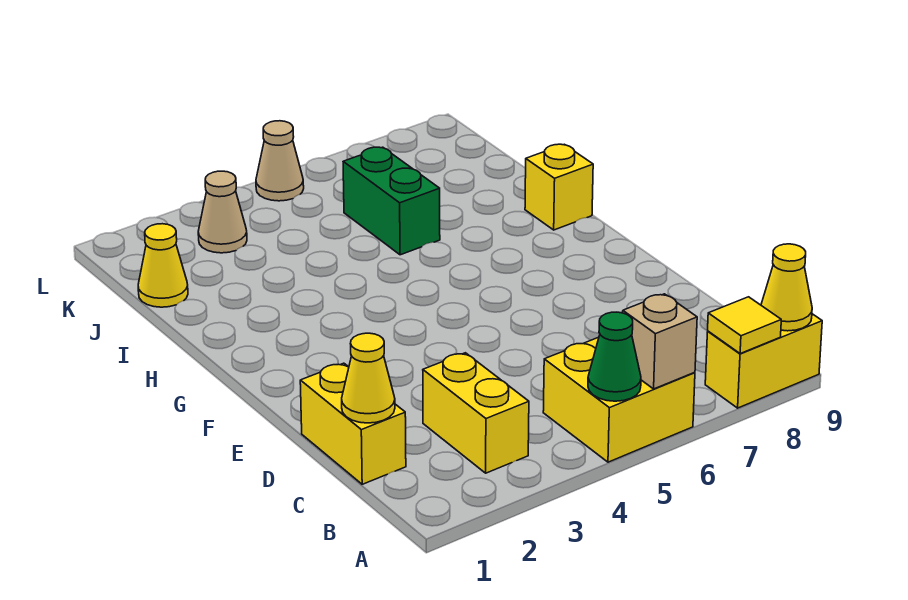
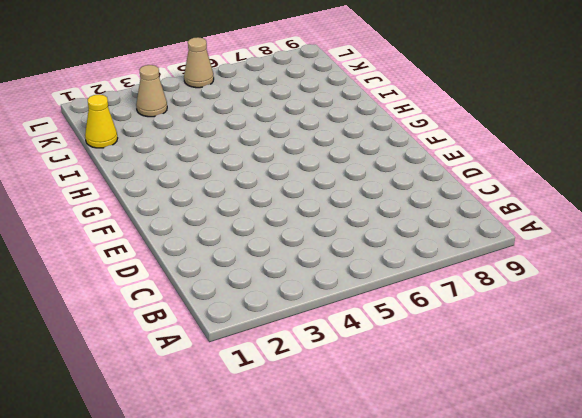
none -> yellow brick A5:B6 level 1
none -> yellow brick A8:A9 level 1
none -> yellow brick B3:C3 level 1

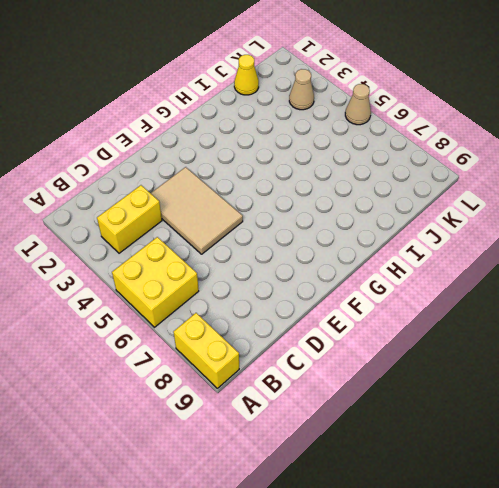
tan tile D3:E5 level 1 -> none
none -> yellow brick C1:D1 level 1
none -> yellow brick H9 level 1
none -> green brick I6:J6 level 1

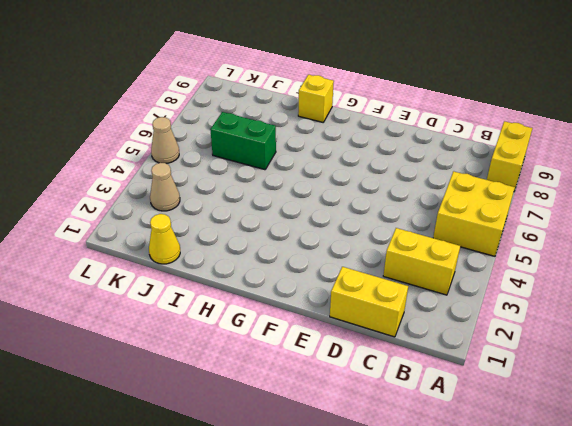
none -> green cone A5 level 2
none -> tan brick A6 level 2
none -> yellow tile A8 level 2

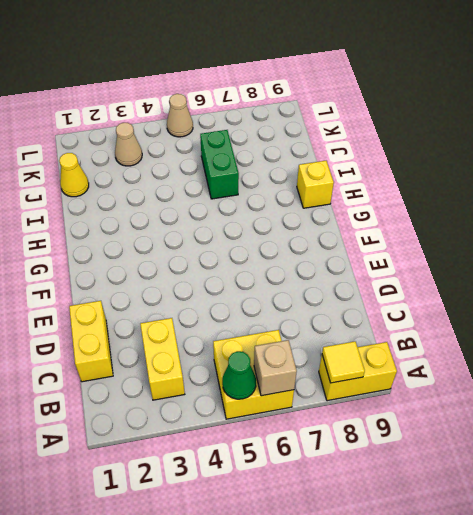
none -> yellow cone A9 level 2
none -> yellow cone C1 level 2

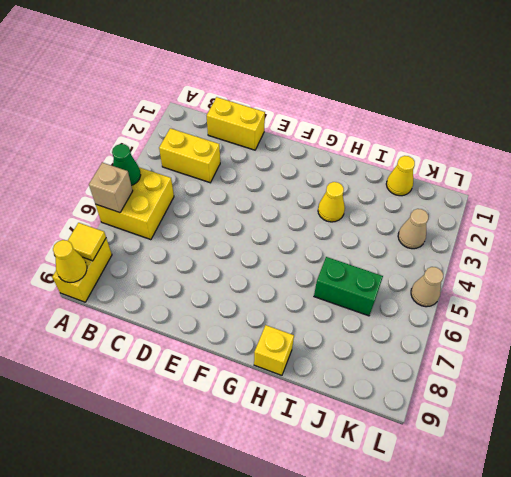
yellow cone H3 level 1 -> yellow cone C1 level 2

